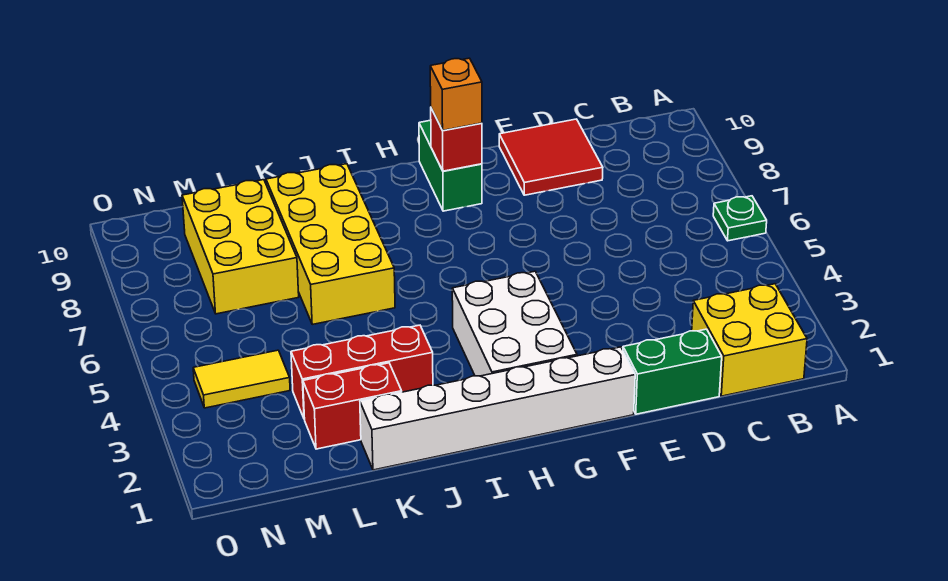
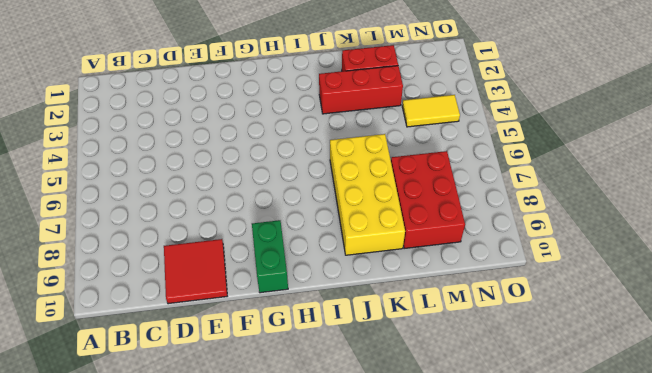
red brick L7:M9 level 1 -> yellow brick L7:M9 level 1
none -> green plate A6 level 1
none -> yellow brick B1:C2 level 1
none -> green brick D1:E1 level 1

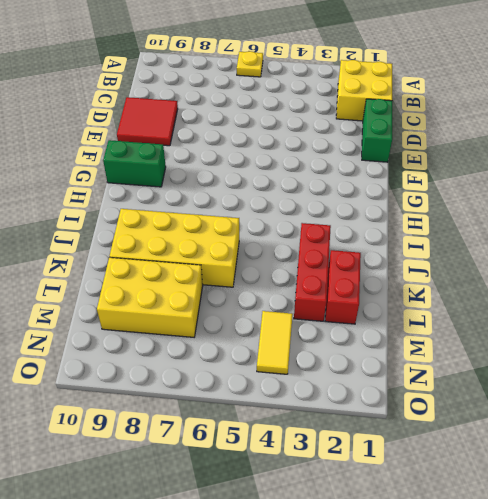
yellow plate A6 level 1 -> green plate A6 level 1
none -> white brick F1:K1 level 1
none -> white brick G2:H4 level 1
none -> red brick G9 level 2

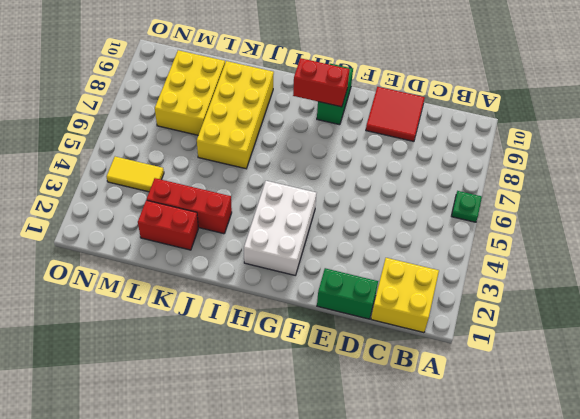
red brick G9:H9 level 2 -> red brick G9 level 2
none -> white brick F1:K1 level 1
none -> orange brick G9 level 3

